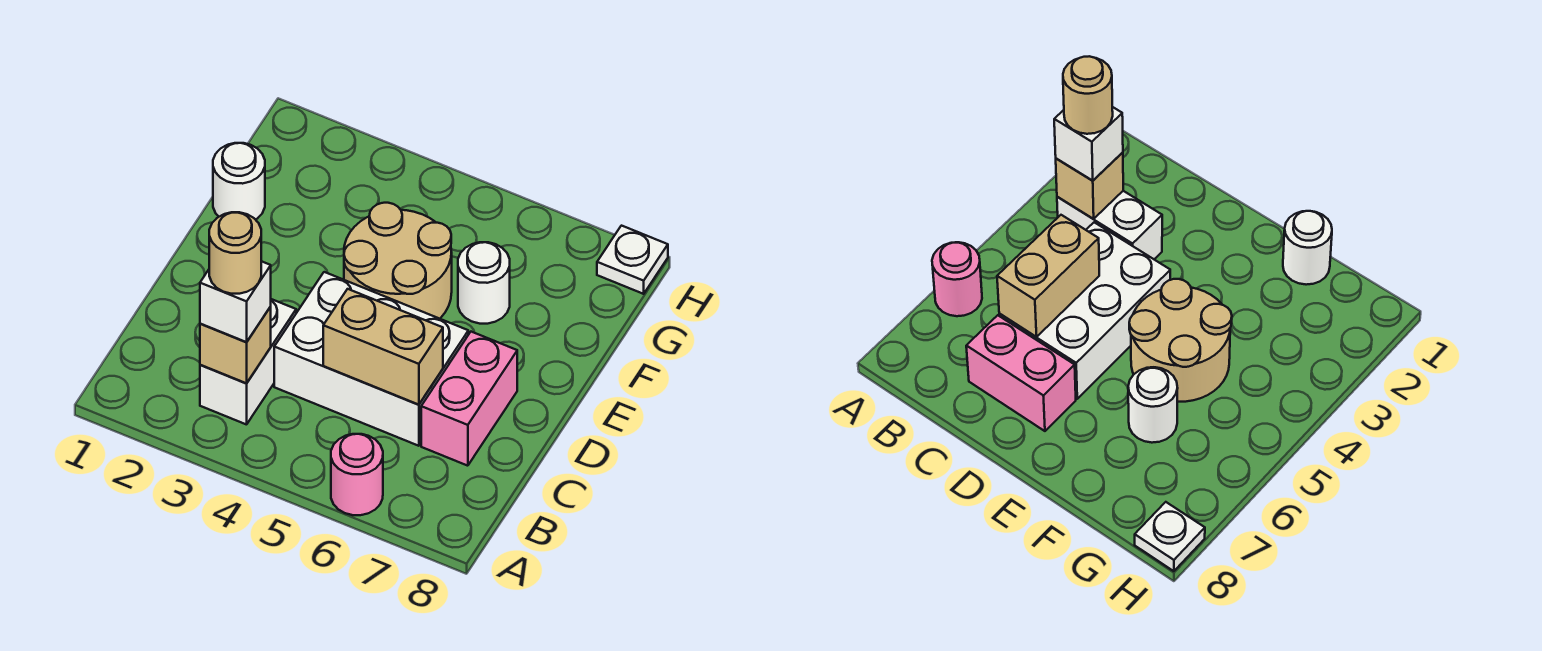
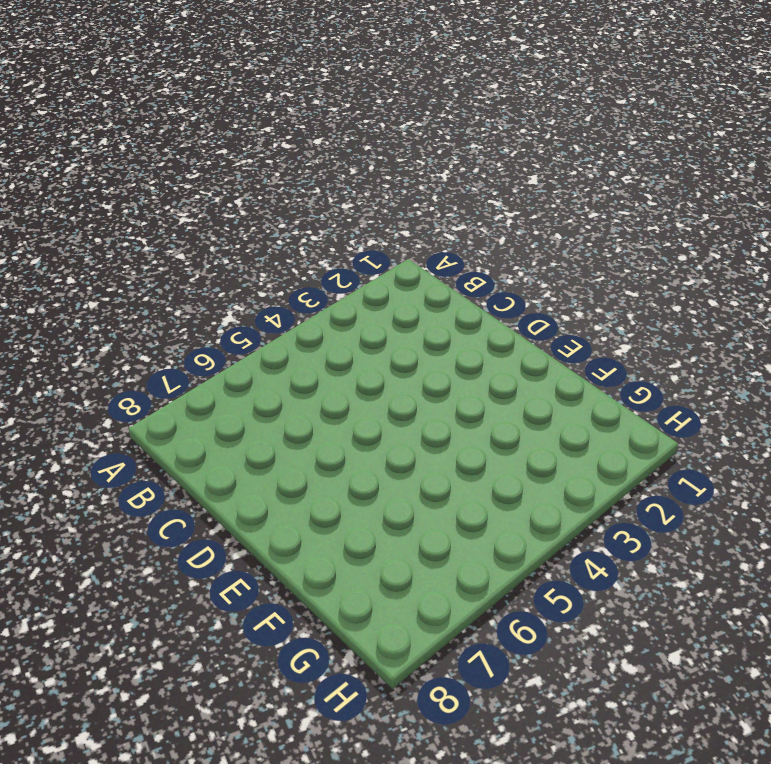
none -> pink round brick A6 level 1
none -> white brick B3:C3 level 1
none -> white brick C4:D6 level 1

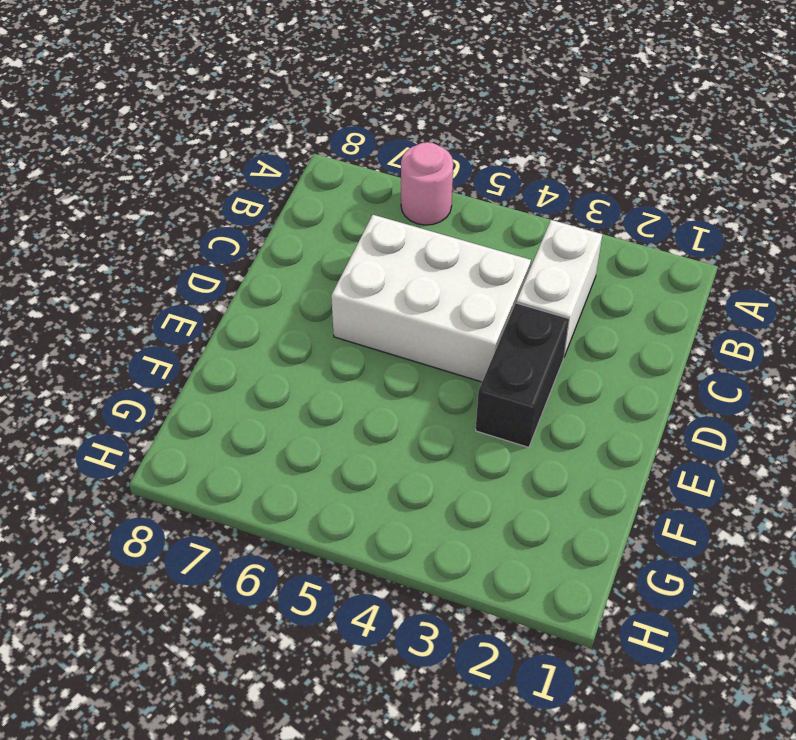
black brick D3:E3 level 1 -> none
none -> pink brick C7:D7 level 1
none -> tan round brick E4:F5 level 1
none -> white round brick F1 level 1

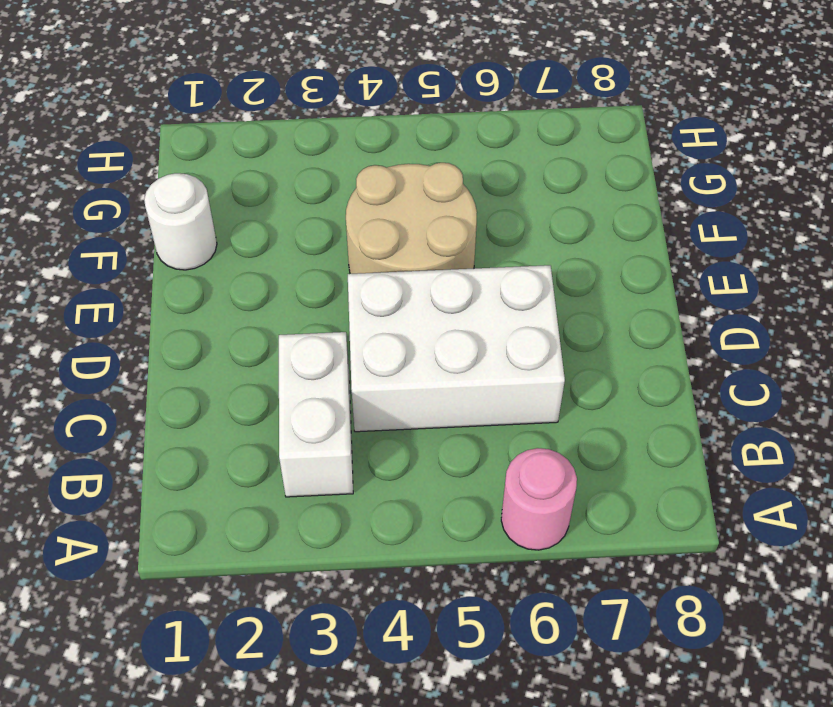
none -> pink brick C7:D7 level 1
none -> white round brick F6 level 1
none -> white plate H8 level 1

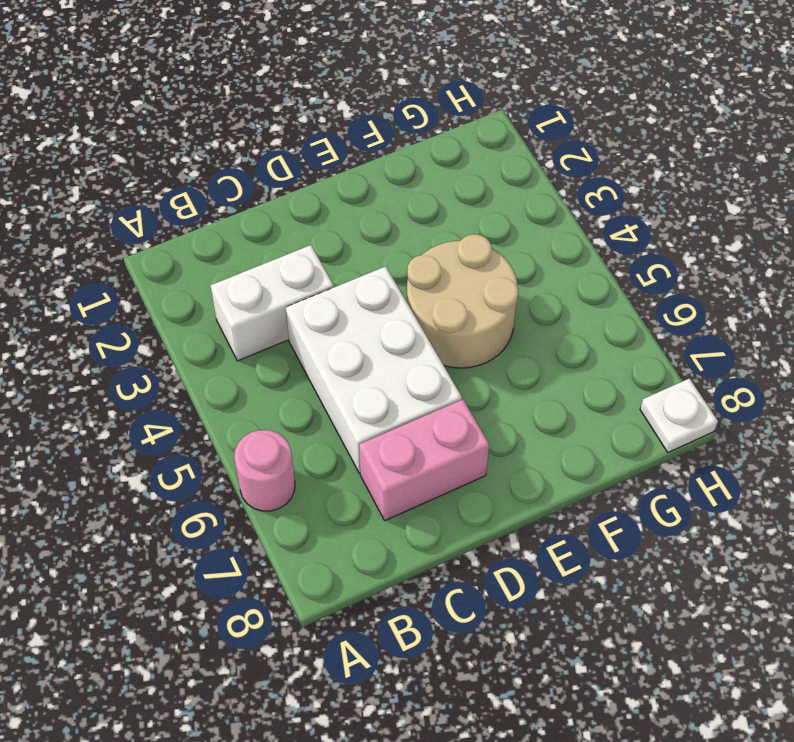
none -> white round brick F1 level 1
none -> white round brick F6 level 1
none -> tan brick B3 level 2

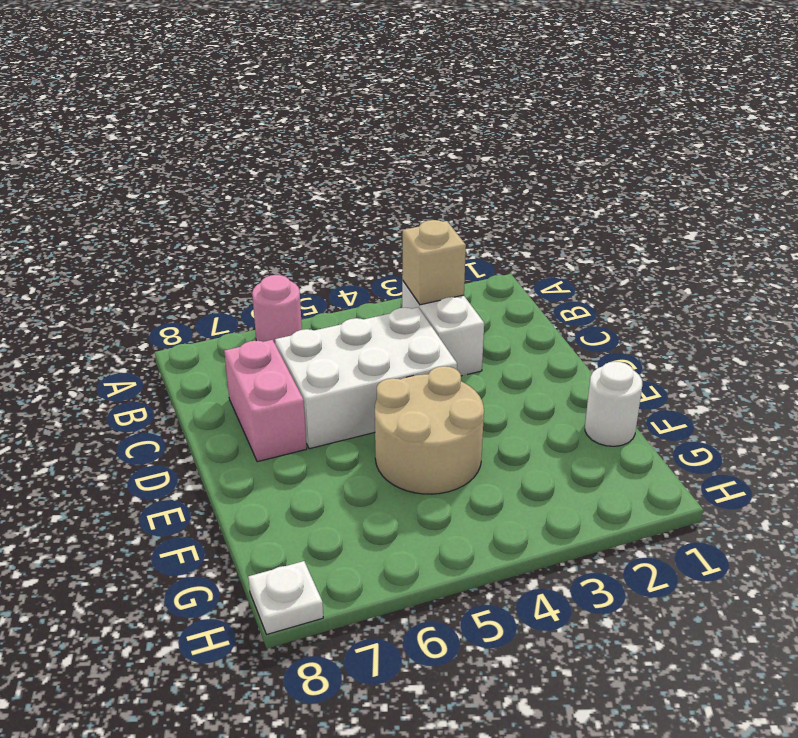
none -> white round brick F6 level 1
none -> tan brick C5:C6 level 2
none -> white brick B3 level 3

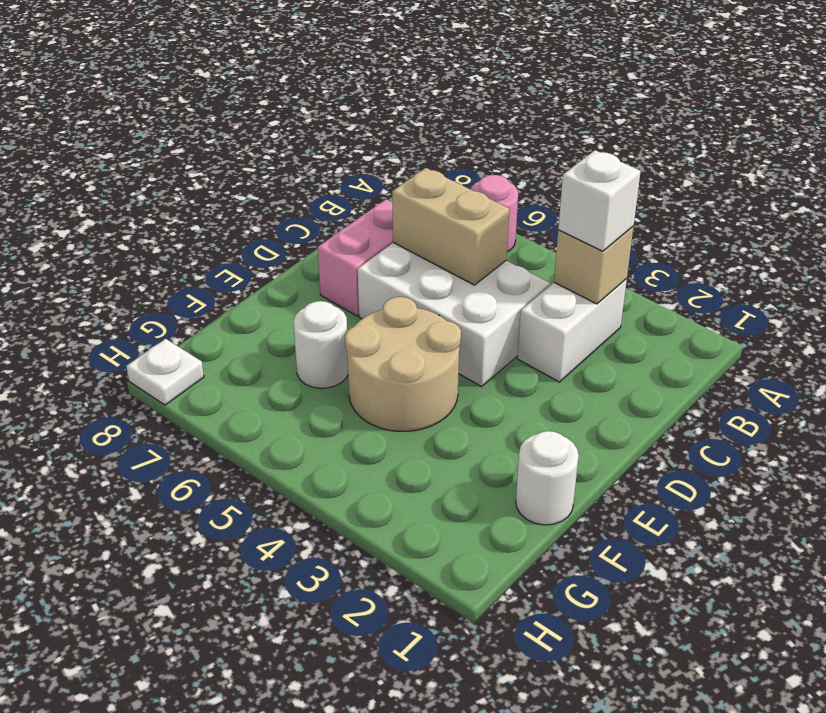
none -> tan round brick B3 level 4

